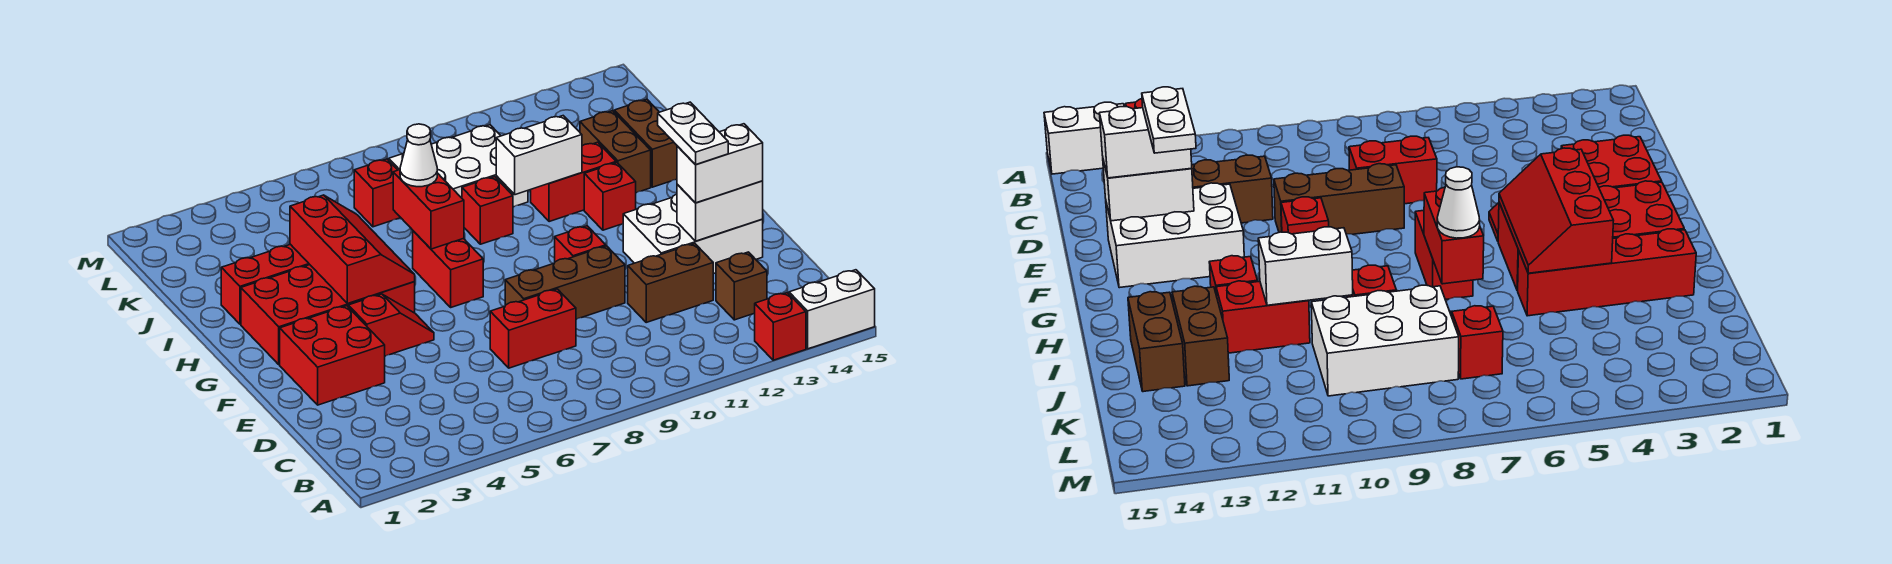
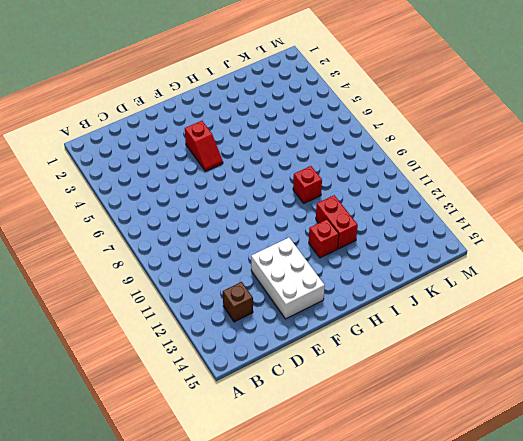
none -> red brick A13 level 1
none -> white brick A14:A15 level 1
none -> red brick D7:D8 level 1

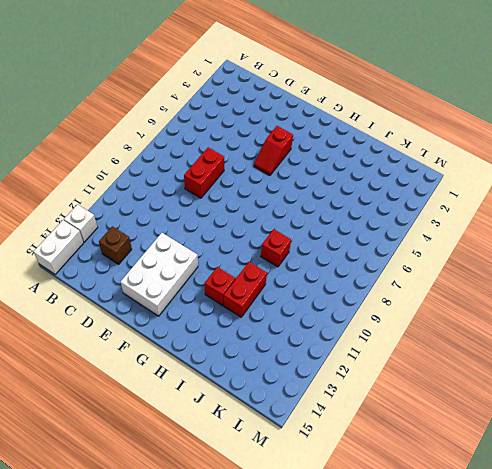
white brick A13 level 1 -> red brick A13 level 1
none -> brown brick D11:D12 level 1
none -> red brick E2:F3 level 1
none -> brown brick E8:E10 level 1

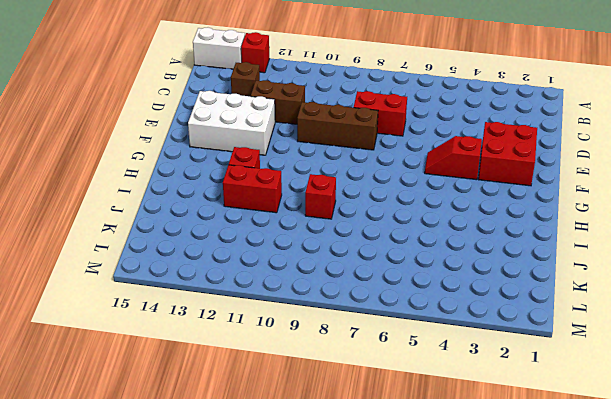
none -> red brick F10 level 1
none -> red brick G2:H5 level 1
none -> red brick G7:H7 level 1

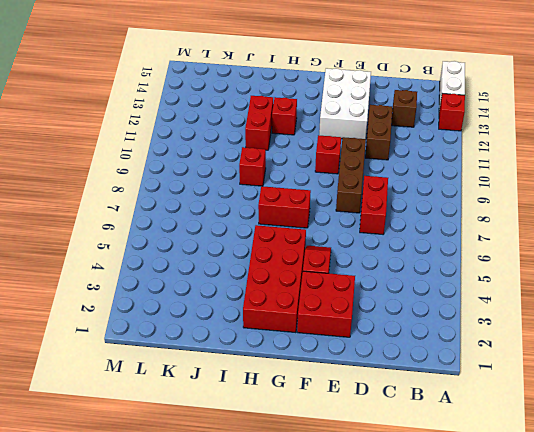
none -> red brick I2:I5 level 1
none -> brown brick I13:J13 level 1
none -> brown brick I14:J14 level 1

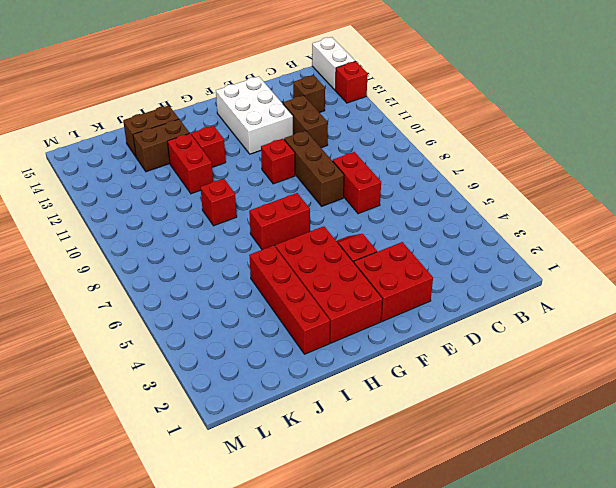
none -> white brick J8:K10 level 1
none -> red brick K7 level 1
none -> white brick E13:E14 level 2

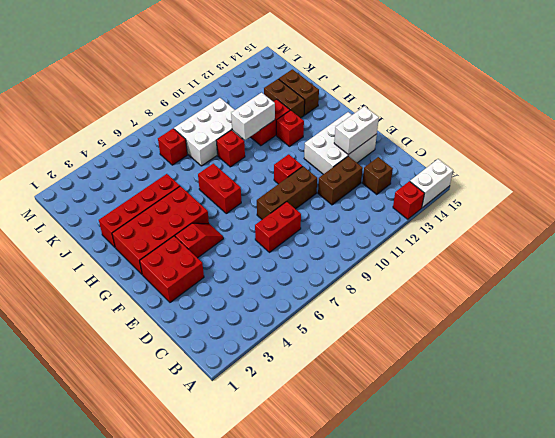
none -> red slope G4:I5 level 2 top 4
none -> red brick H7:I7 level 2
none -> white brick E13:E14 level 3

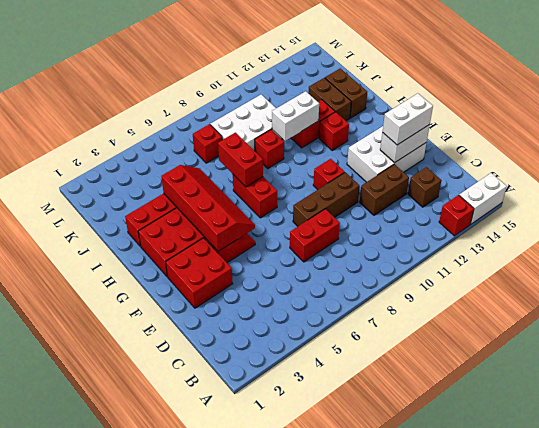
red slope F4:I5 level 2 top 4 -> red slope G4:I5 level 2 top 4
none -> white cone I7 level 3
none -> white plate E13:F13 level 4

